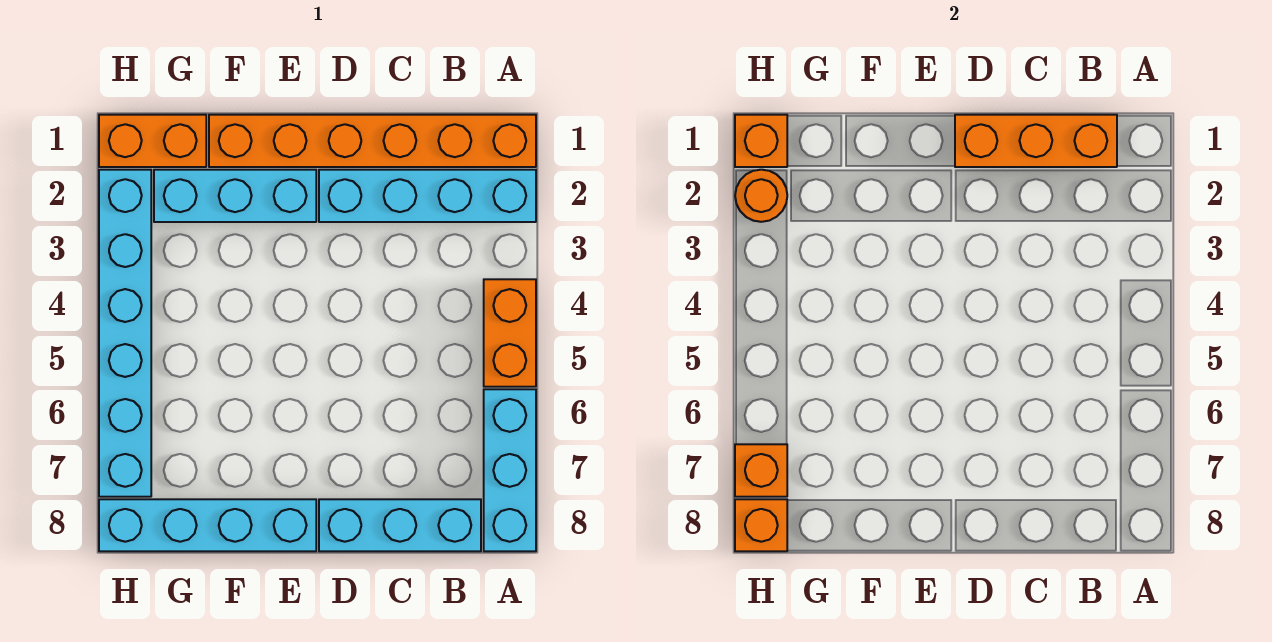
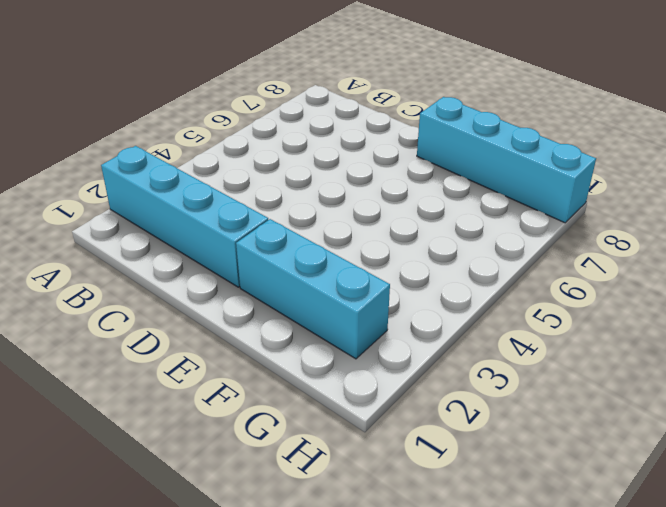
none -> orange brick A1:F1 level 1
none -> orange brick A4:A5 level 1
none -> cyan brick A6:A8 level 1

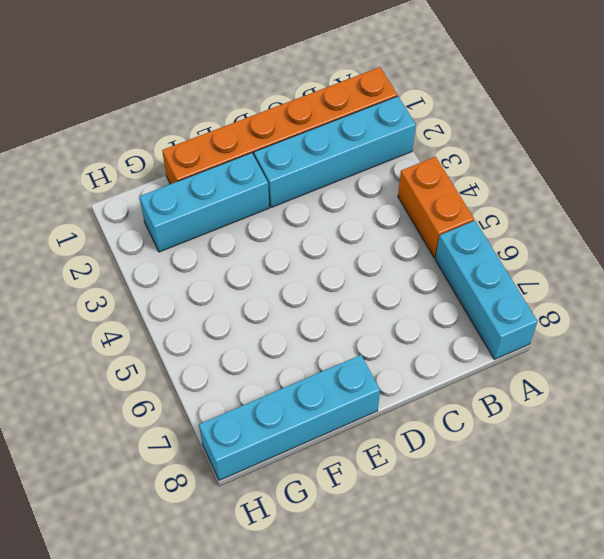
none -> cyan brick B8:D8 level 1
none -> orange brick G1:H1 level 1
none -> cyan brick H2:H7 level 1

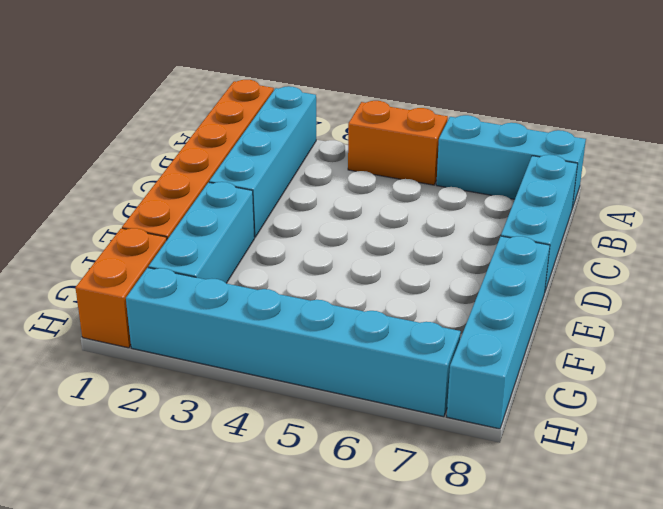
none -> orange brick B1:D1 level 2
none -> orange brick H1 level 2
none -> orange round brick H2 level 2

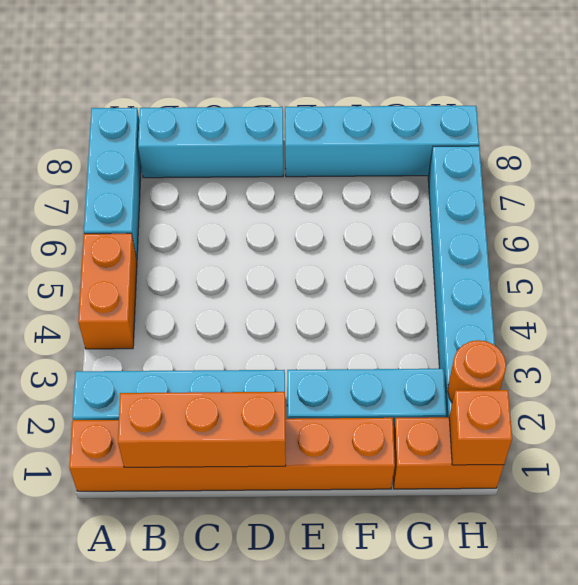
none -> orange brick H7 level 2
none -> orange brick H8 level 2

